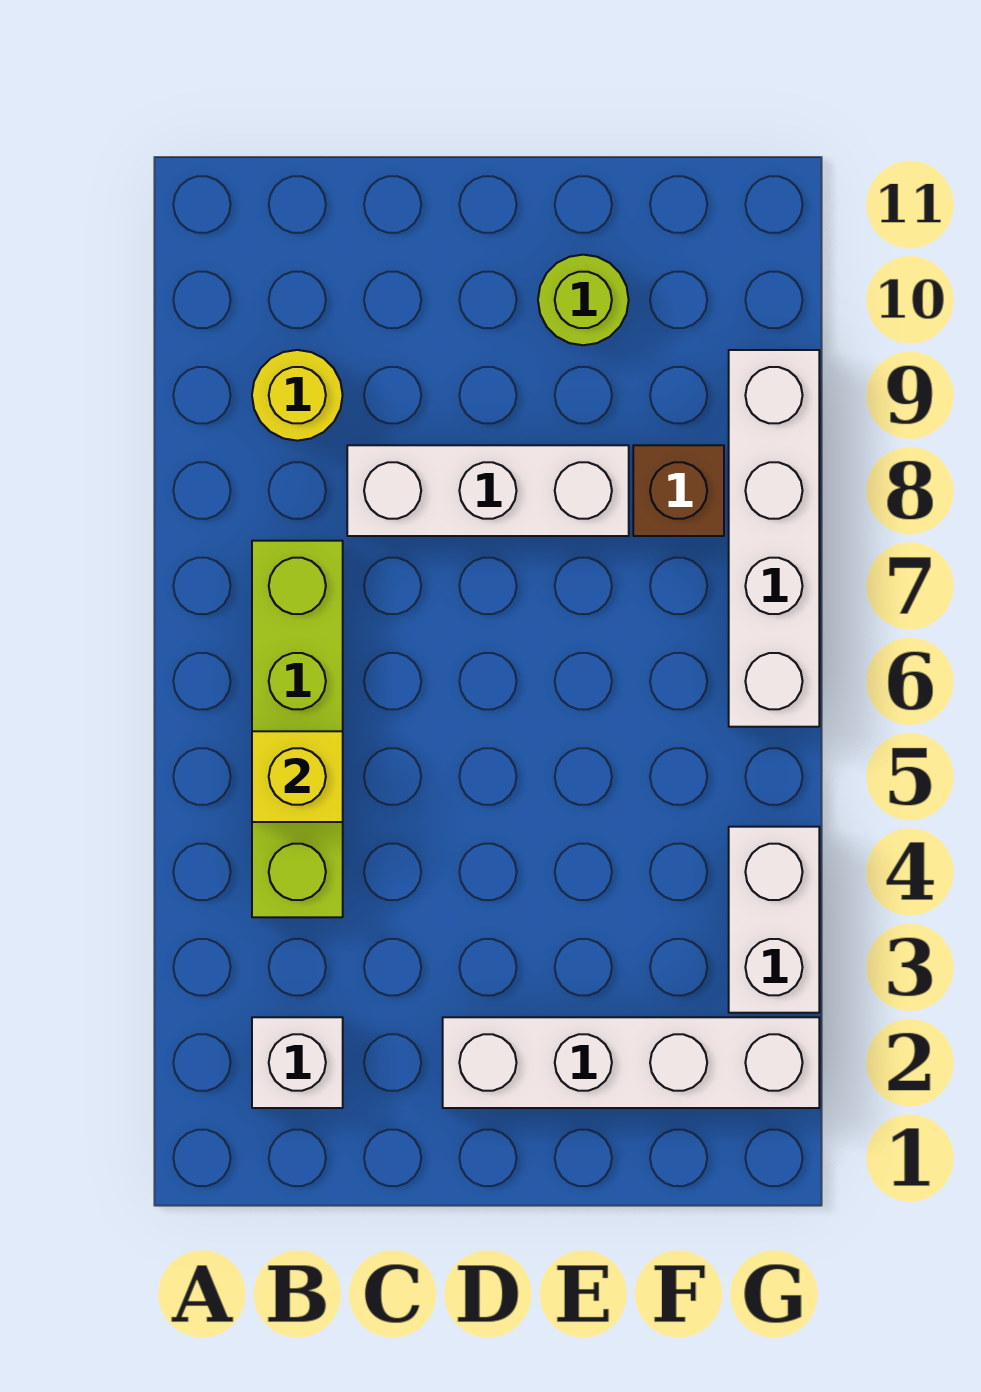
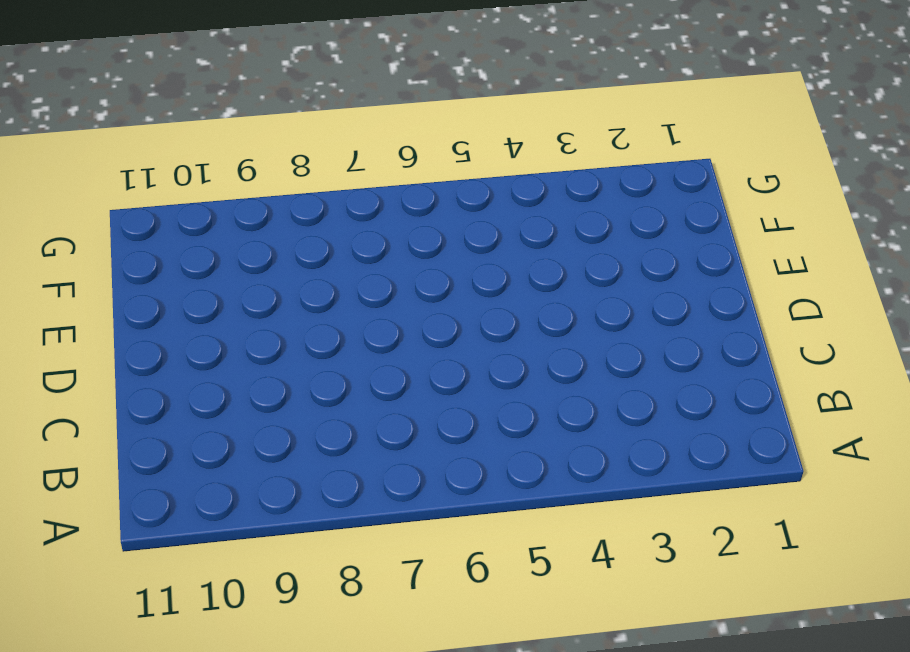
none -> white brick B2 level 1
none -> lime brick B4:B7 level 1

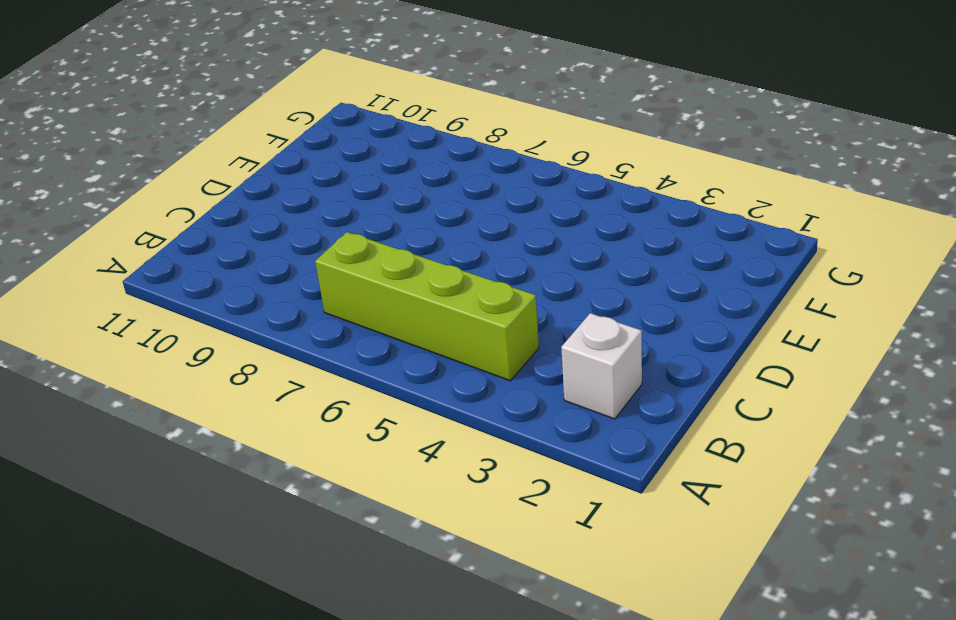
none -> yellow round brick B9 level 1
none -> white brick C8:E8 level 1

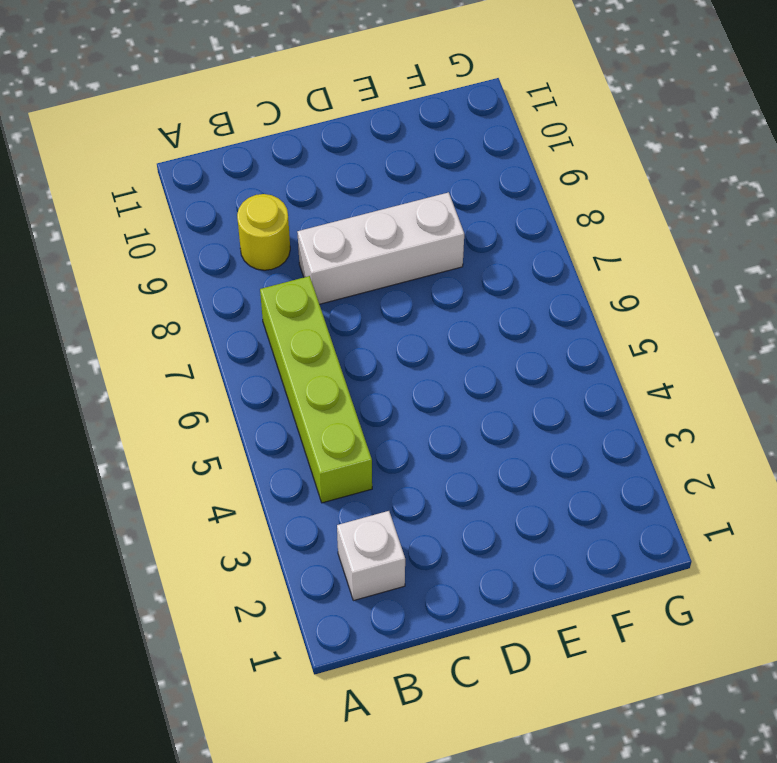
none -> white brick D2:G2 level 1
none -> lime round brick E10 level 1

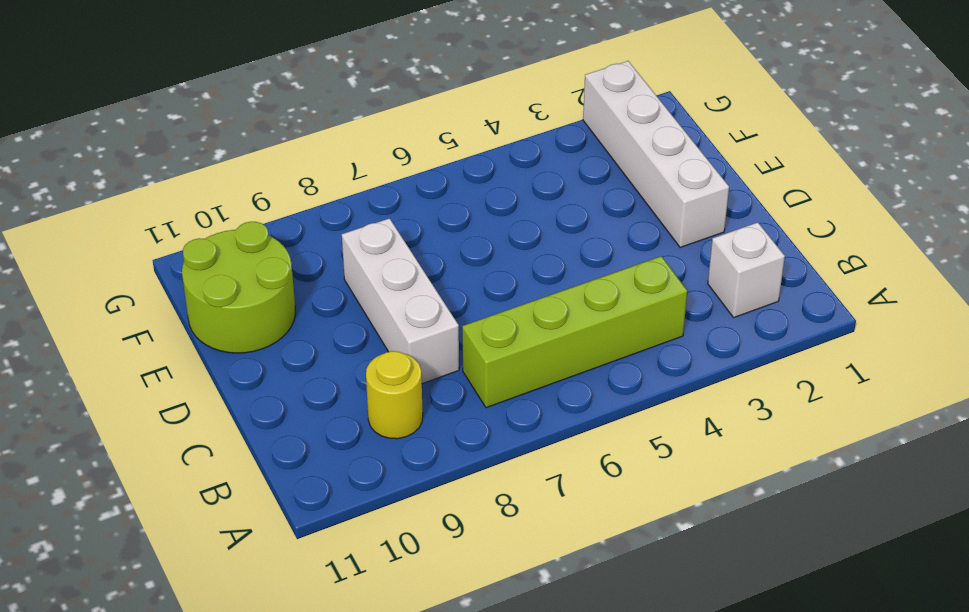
lime round brick E10:F11 level 1 -> lime round brick E10 level 1
none -> brown brick F8 level 1
none -> white brick G3:G4 level 1

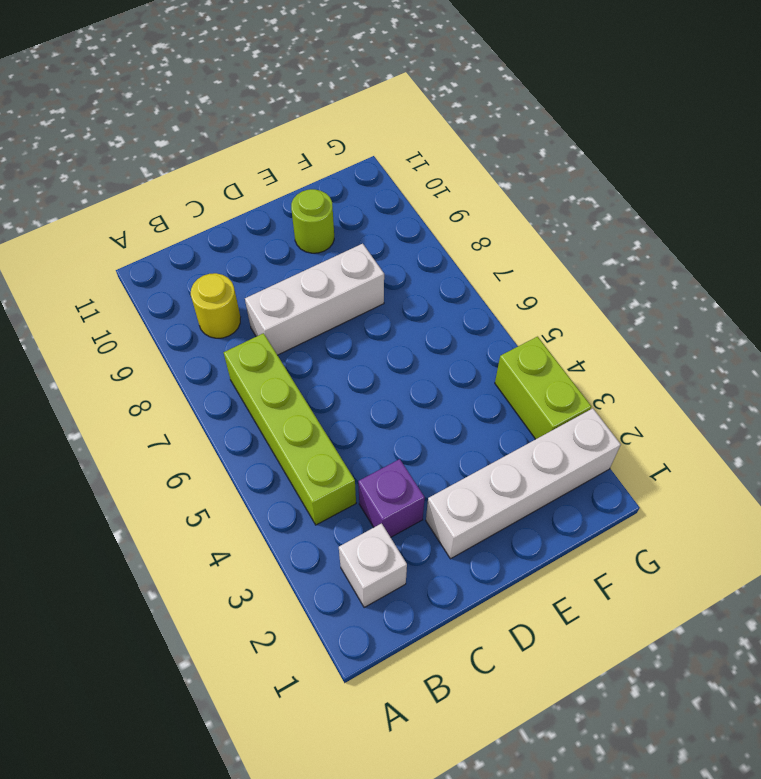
purple brick C3 level 1 -> none
lime brick G3:G4 level 1 -> white brick G3:G4 level 1
none -> brown brick F8 level 1
none -> white brick G6:G9 level 1

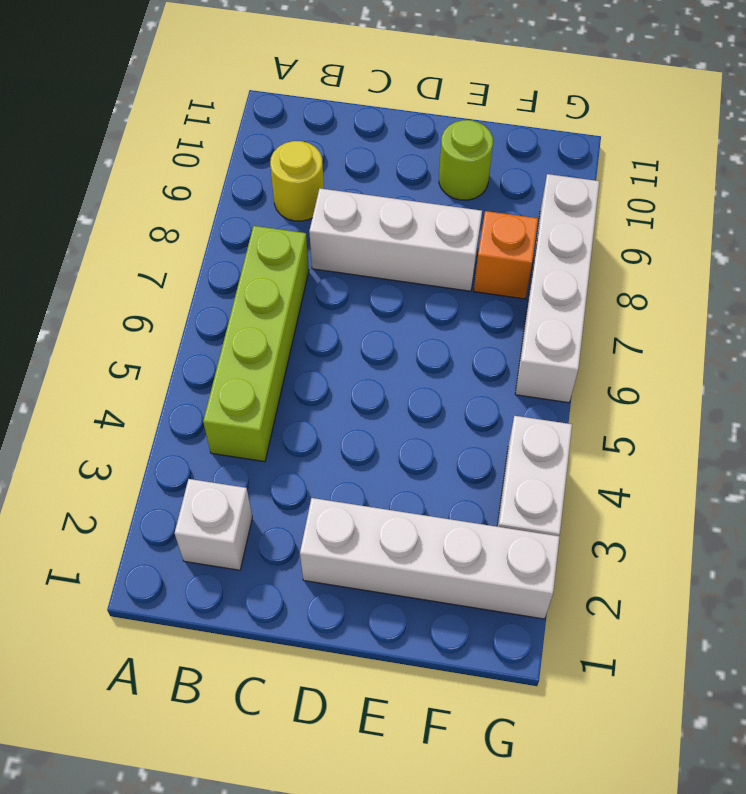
orange brick F8 level 1 -> brown brick F8 level 1
none -> yellow brick B5 level 2

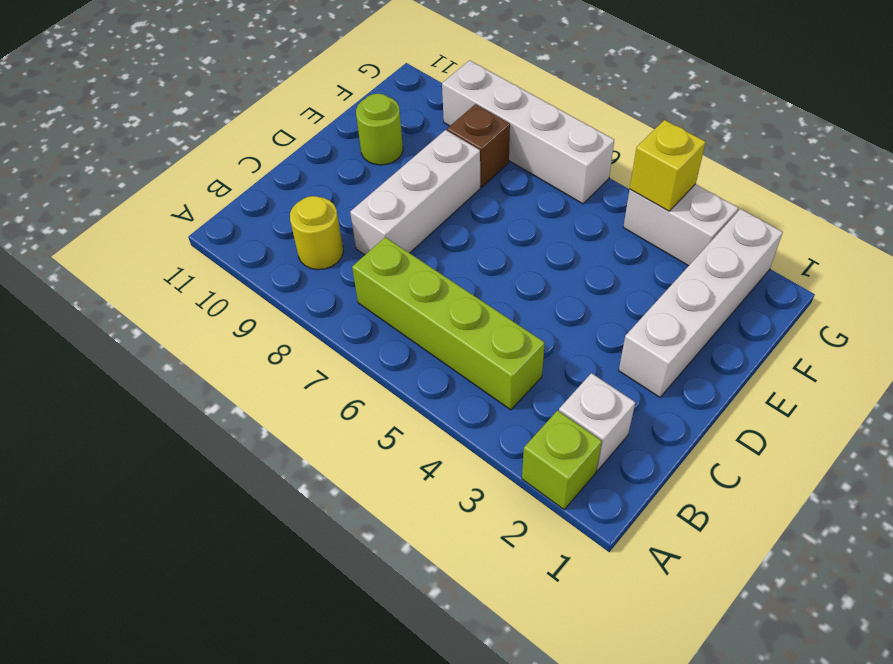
lime brick A2 level 1 -> none
yellow brick G4 level 2 -> yellow brick B5 level 2

